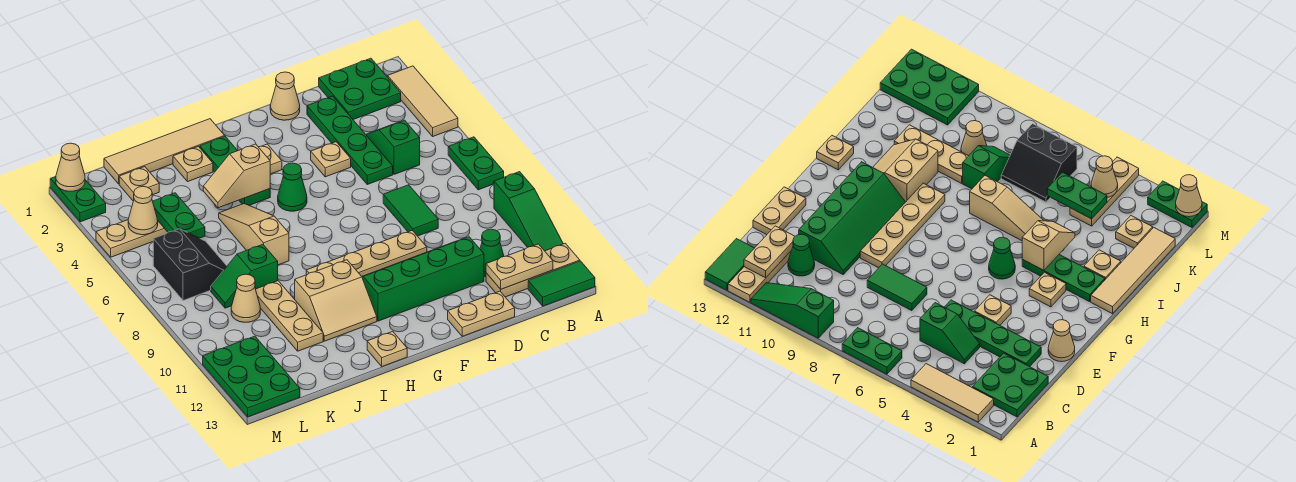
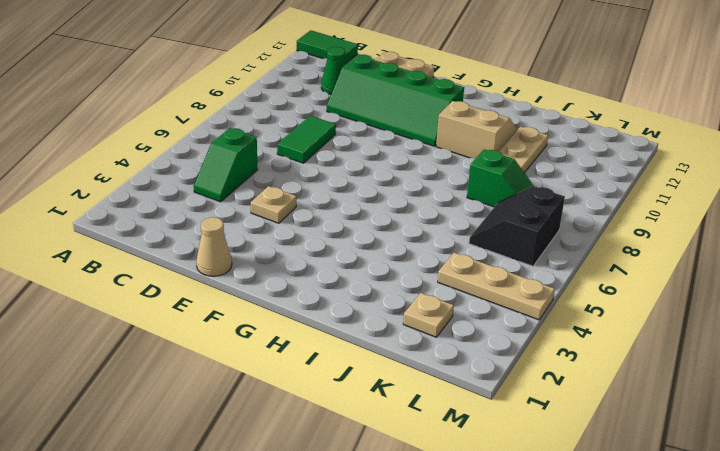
none -> tan tile A2:A4 level 1
none -> green plate A6:A7 level 1
none -> green slope A9:A11 level 1 top 9
none -> tan plate A12:C12 level 1

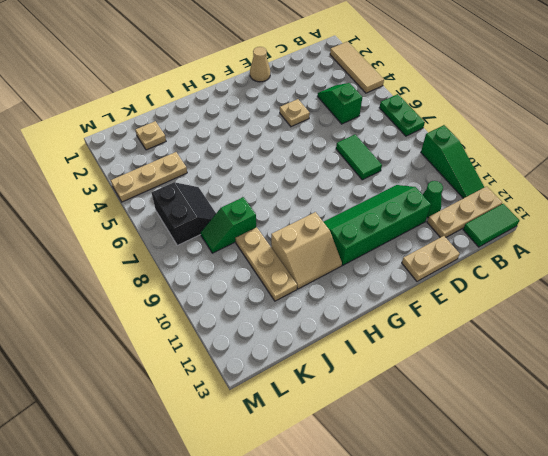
none -> green plate B1:C2 level 1
none -> green plate D2:D5 level 1
none -> tan plate E9:H9 level 1
none -> tan plate G3 level 1

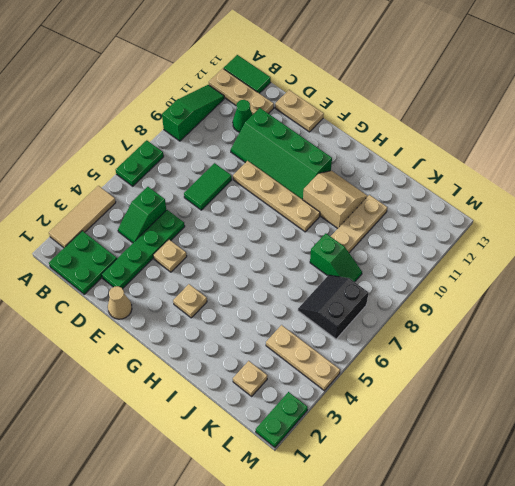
none -> green cone G5 level 1
none -> tan tile H1:K1 level 1
none -> green plate H2:H4 level 1
none -> tan plate H13 level 1

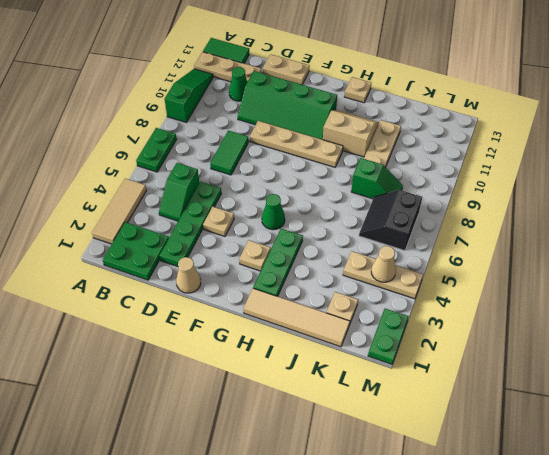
none -> tan plate I2 level 1
none -> tan slope I5:I7 level 1 top 7
none -> tan cone K9 level 1
none -> green plate L11:M13 level 1

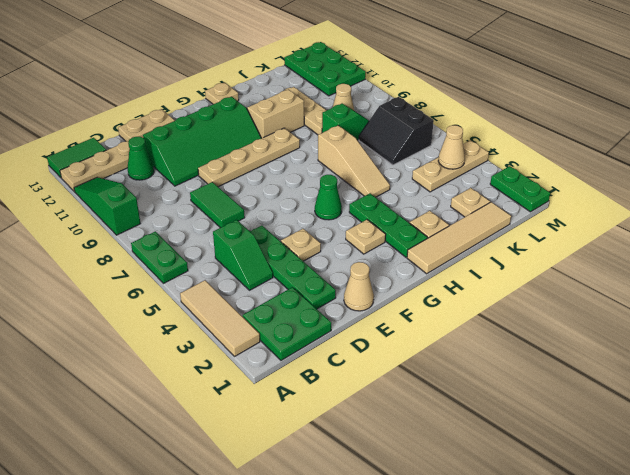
none -> tan plate B12:C12 level 2
none -> tan slope H4:I4 level 2 top H
none -> green plate K4:K5 level 2
none -> tan cone M1 level 2

